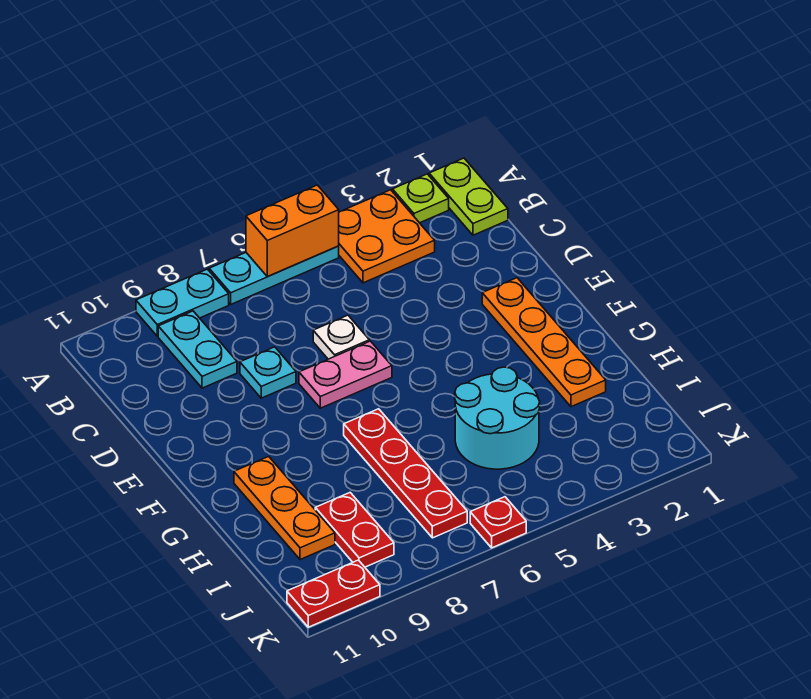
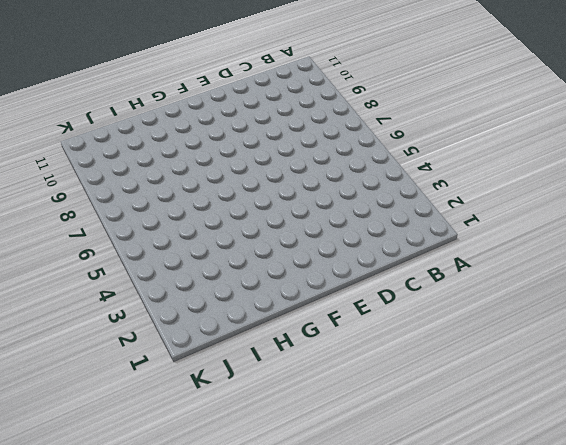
none -> lime plate A1:B1 level 1
none -> lime plate A2 level 1
none -> orange plate A3:B4 level 1

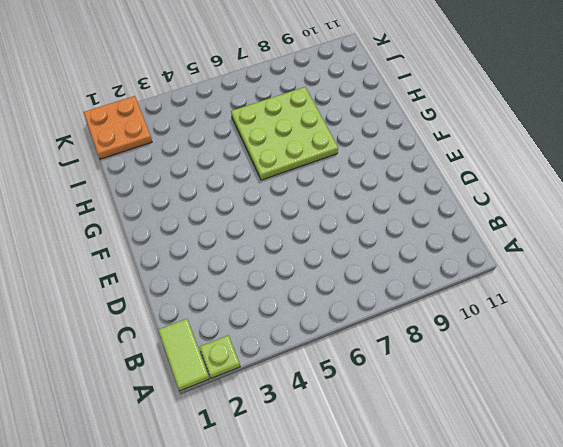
lime tile A1:B1 level 1 -> lime plate A1:B1 level 1
lime plate G6:I8 level 1 -> red plate G7:J7 level 1
orange plate J1:K2 level 1 -> orange plate A3:B4 level 1
none -> cyan plate A5:A7 level 1
none -> cyan plate A8:A9 level 1
none -> cyan plate B9:C9 level 1

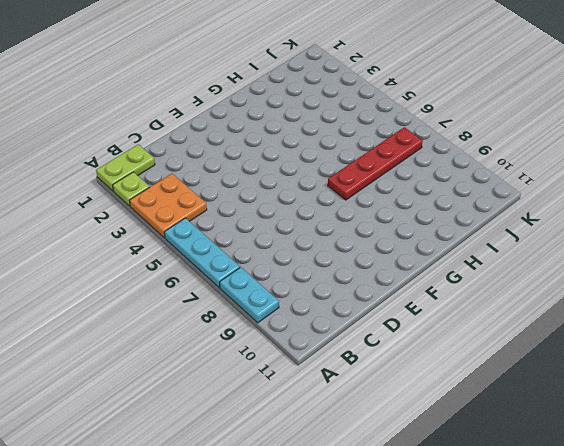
none -> cyan plate B9:C9 level 1
none -> white plate D6 level 1
none -> cyan plate D8 level 1

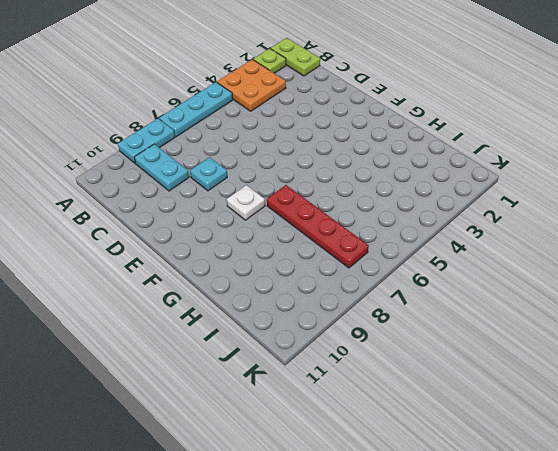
white plate F8 level 1 -> white plate D6 level 1
none -> orange plate E2:H2 level 1
none -> pink plate E6:E7 level 1
none -> orange plate G10:I10 level 1

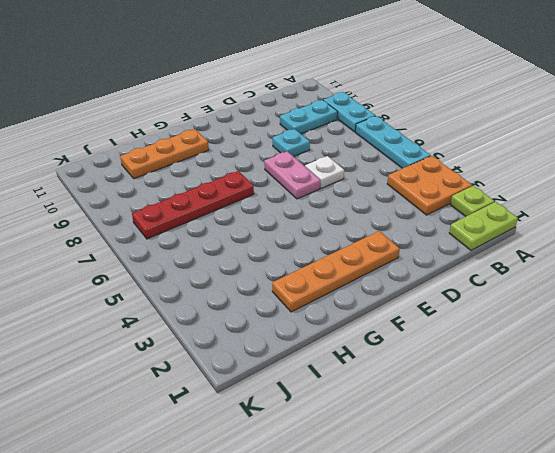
none -> cyan round brick H4:I5 level 1
none -> red plate I9:J9 level 1
none -> red plate K6 level 1

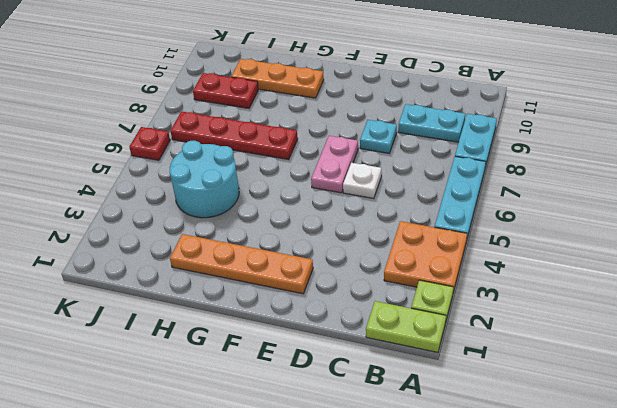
none -> red plate K10:K11 level 1
none -> orange brick A5:A6 level 2

